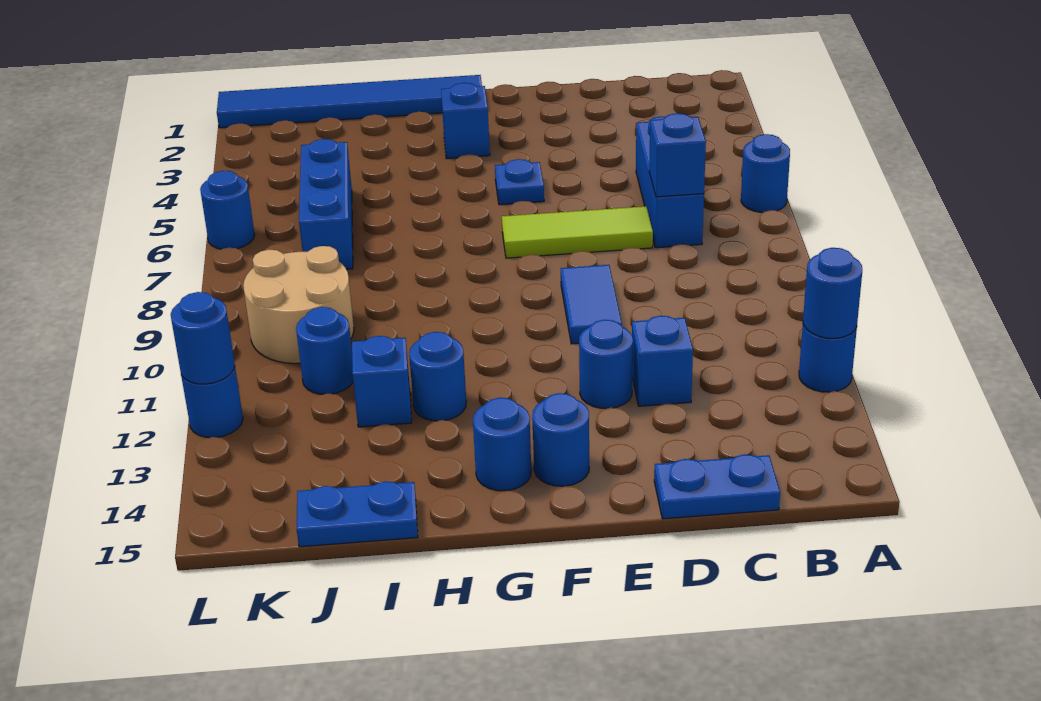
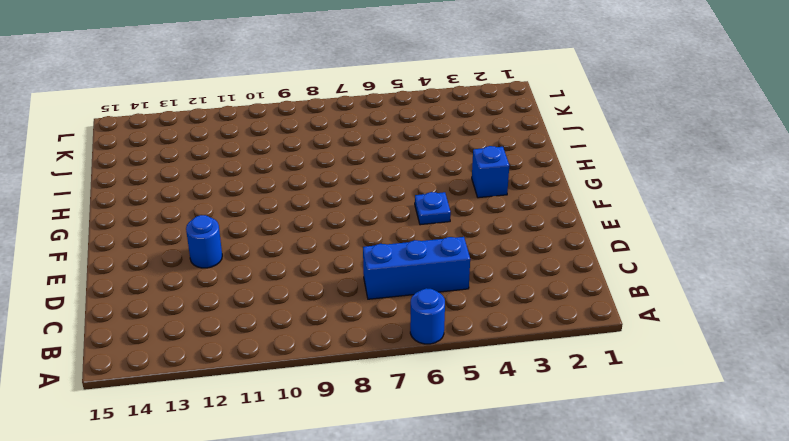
none -> blue round brick A12 level 1
none -> blue plate C15:D15 level 1
none -> lime tile D7:F7 level 1

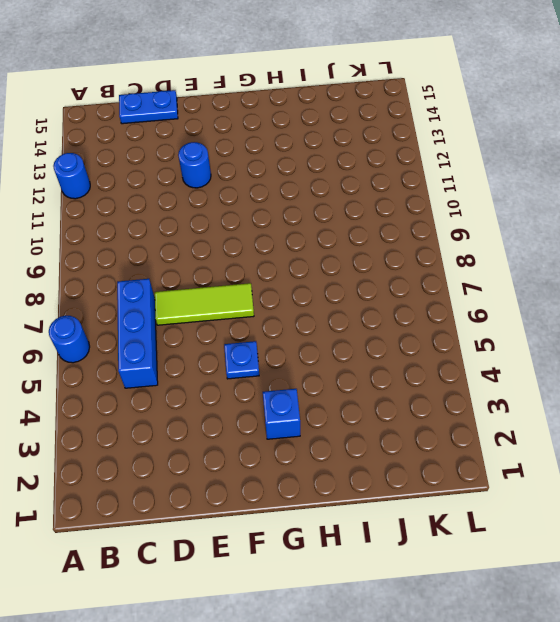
none -> blue brick D12 level 1
none -> blue tile E9:E10 level 1
none -> blue round brick F14 level 1

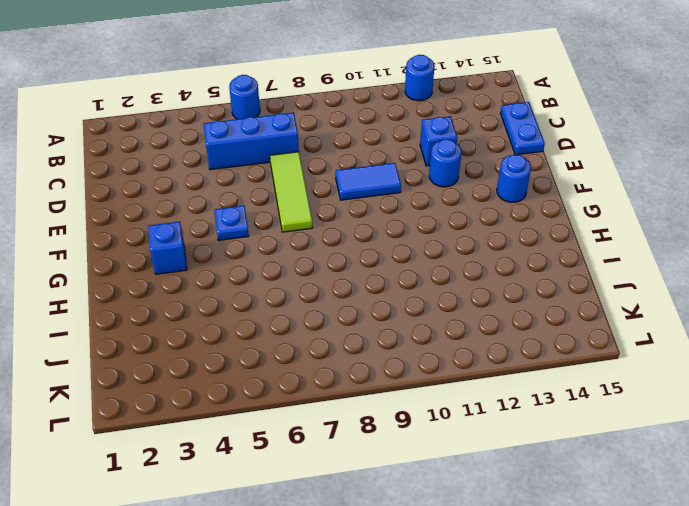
none -> blue tile G1:L1 level 1
none -> blue round brick G14 level 1
none -> blue round brick H12 level 1

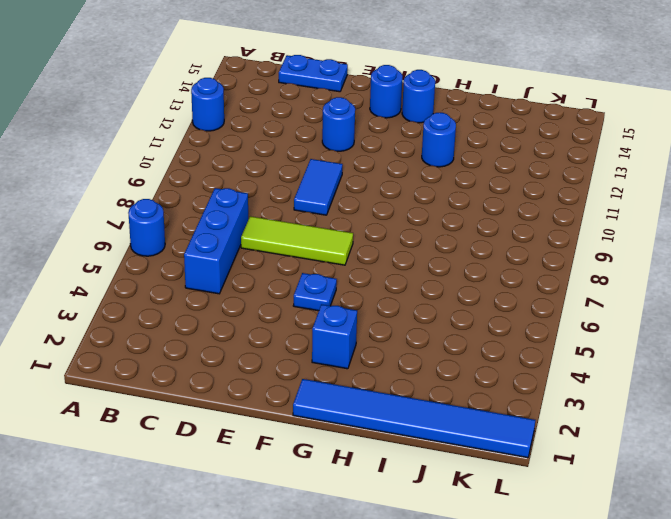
none -> blue brick D12 level 1
none -> blue brick I12 level 1
none -> blue plate I15:J15 level 1

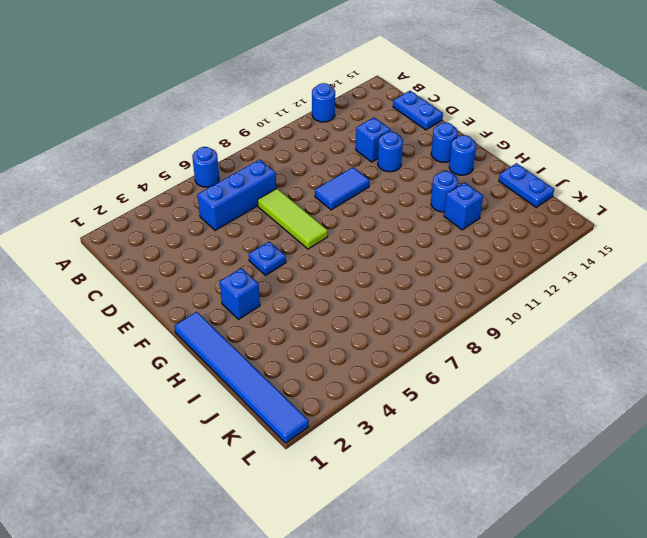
none -> blue brick J5:J7 level 1
none -> tan round brick J9:K10 level 1
none -> blue round brick J11 level 1

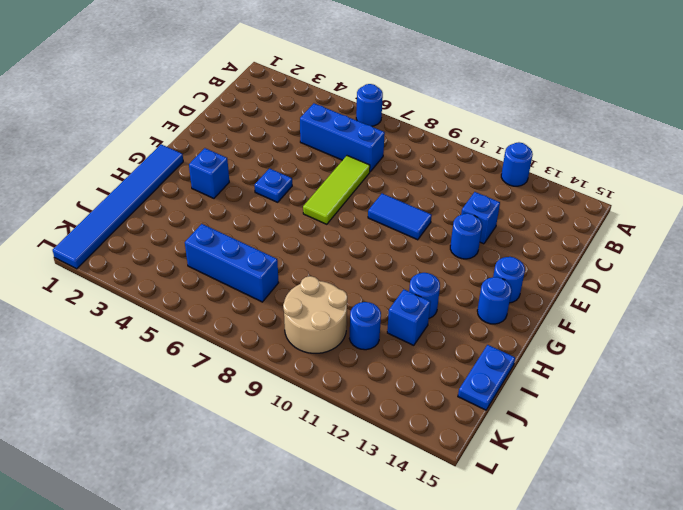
none -> blue plate C15:D15 level 1
none -> blue round brick L6 level 1
none -> blue round brick L12 level 1

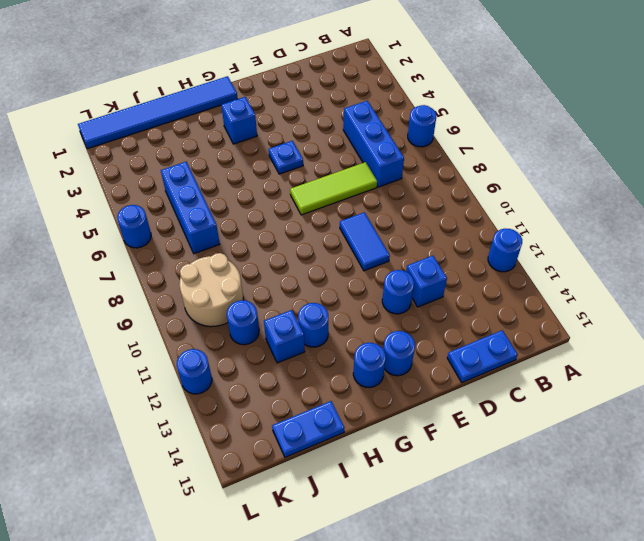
none -> blue round brick A12 level 2
none -> blue brick C7 level 2
none -> blue round brick L12 level 2

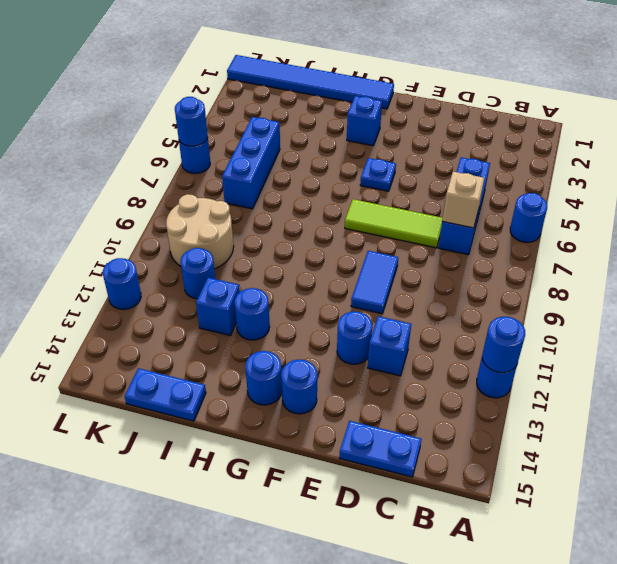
tan brick C7 level 2 -> blue brick C7 level 2
blue round brick L6 level 2 -> blue round brick L12 level 2

